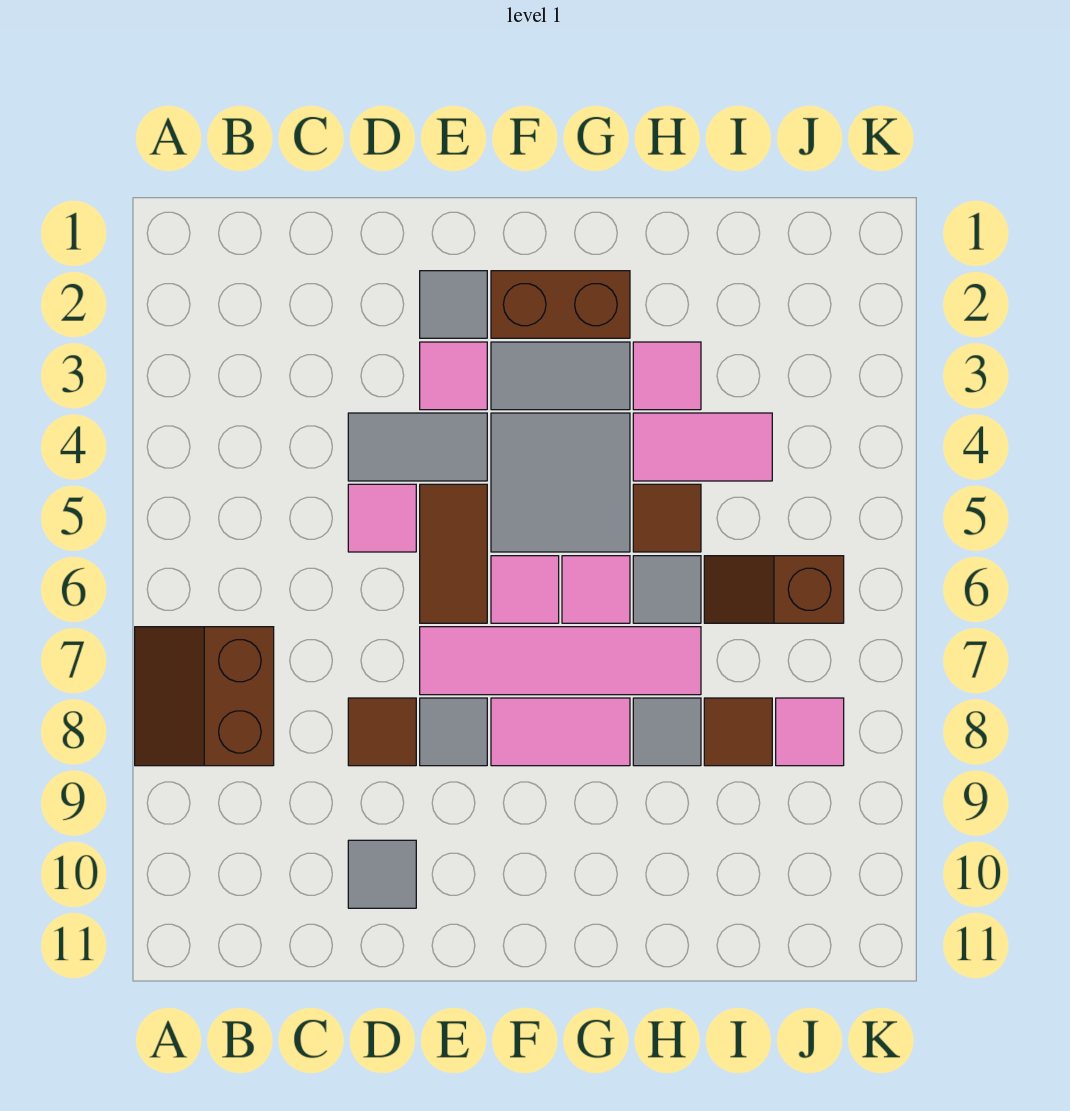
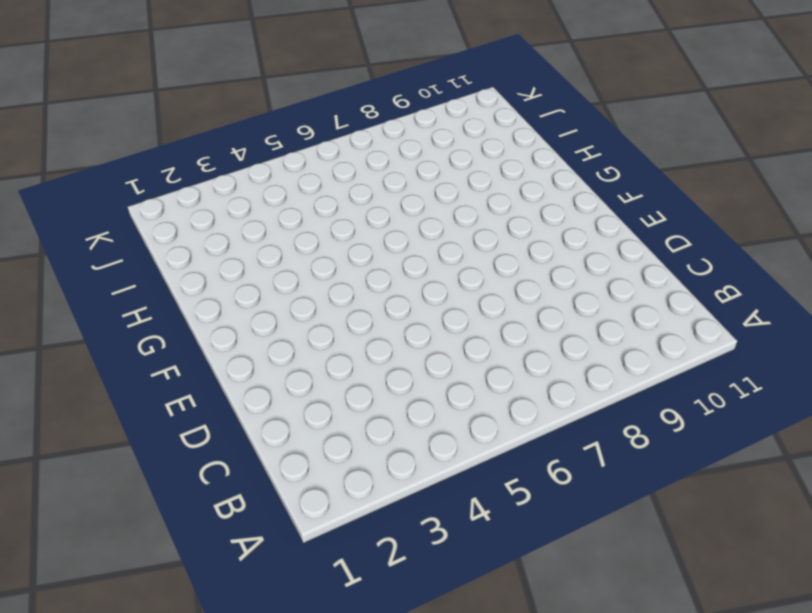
none -> brown slope A7:B8 level 1 top B
none -> grey tile D4:E4 level 1
none -> pink tile D5 level 1

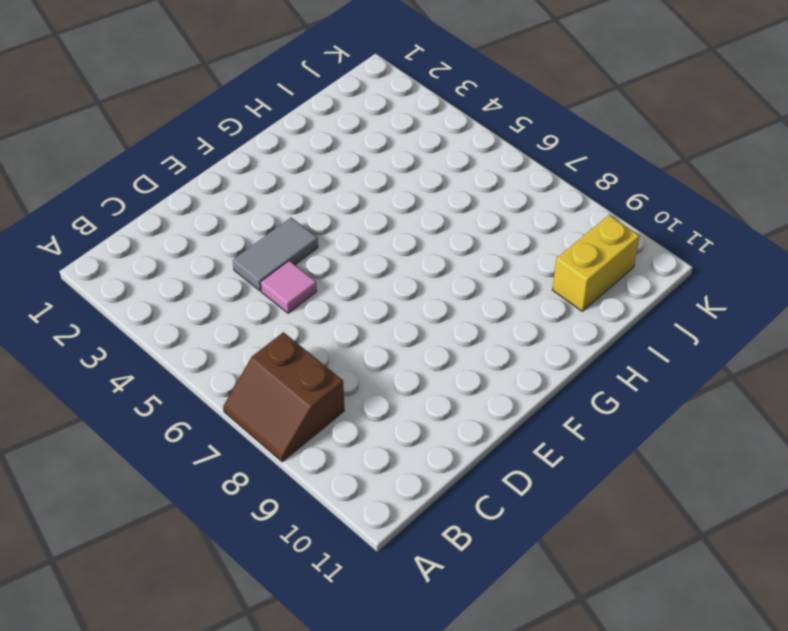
yellow brick I10:J10 level 1 -> none
none -> brown tile D8 level 1
none -> grey tile D10 level 1
none -> grey tile E2 level 1

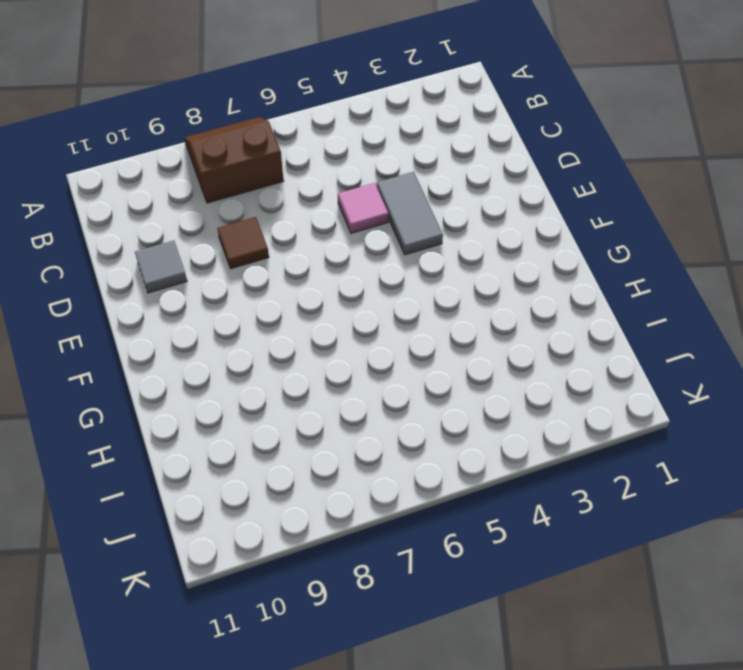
none -> grey tile E2 level 1
none -> pink tile E3 level 1
none -> brown tile E5:E6 level 1

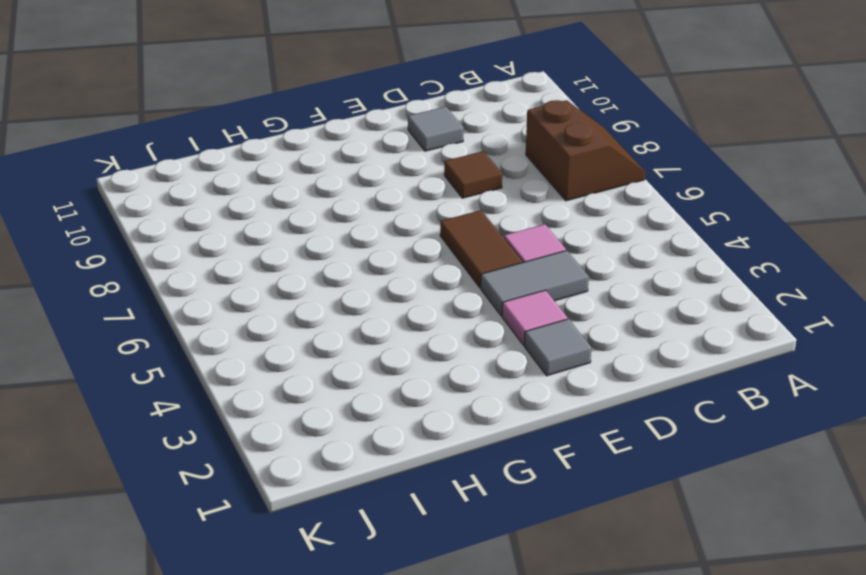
none -> pink tile E7:H7 level 1
none -> grey tile E8 level 1
none -> brown brick F2:G2 level 1

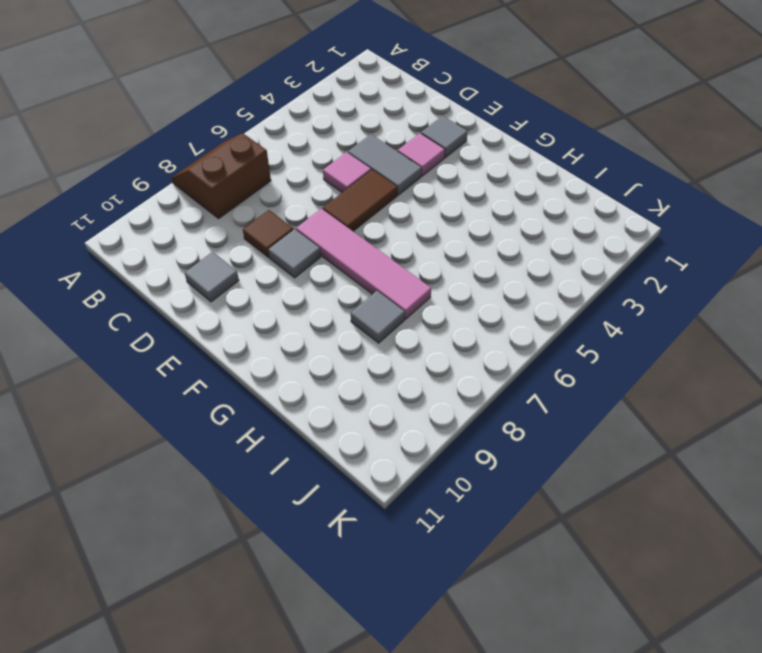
none -> brown brick F2:G2 level 1
none -> grey tile F3:G3 level 1
none -> grey tile F4:G5 level 1

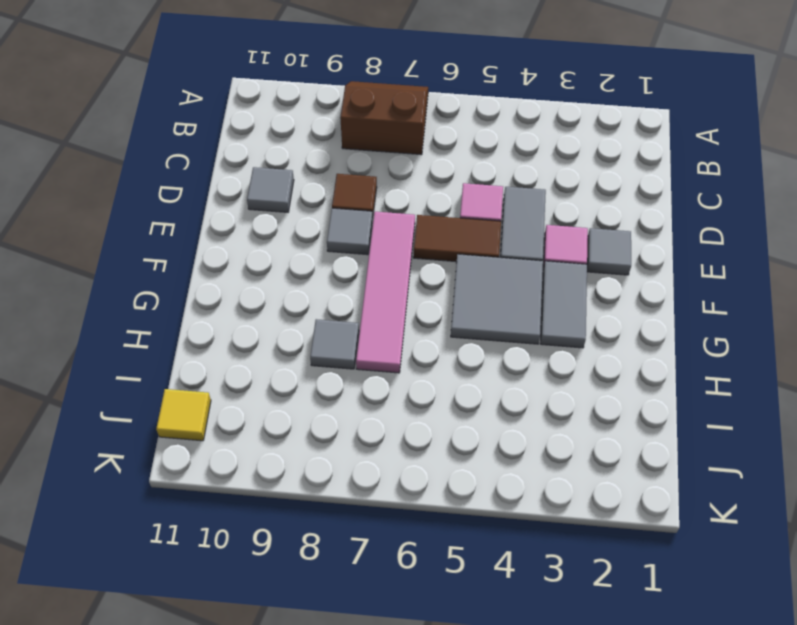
yellow tile J11 level 1 -> none
none -> brown brick F2:G2 level 1
none -> pink tile F6 level 1
none -> pink tile F8:G8 level 1

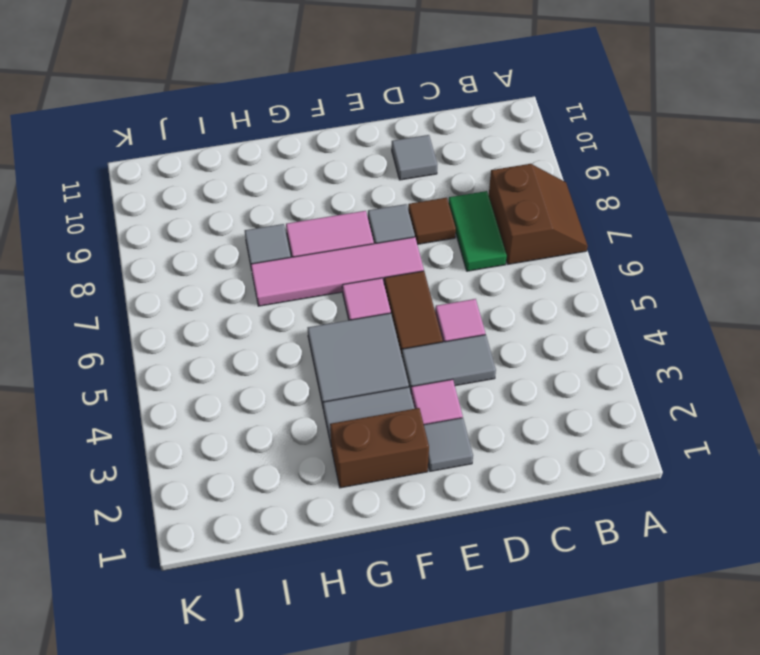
green tile C7:C8 level 1 -> none
none -> pink tile G6 level 1
none -> pink tile H3 level 1
none -> pink tile H4:I4 level 1

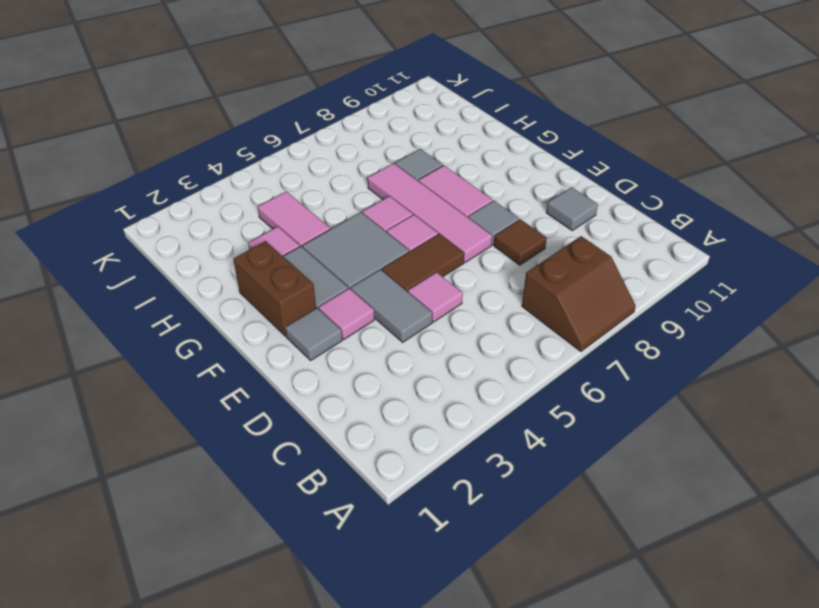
none -> brown tile H5 level 1
none -> grey tile H6 level 1
none -> brown slope I6:J6 level 1 top J

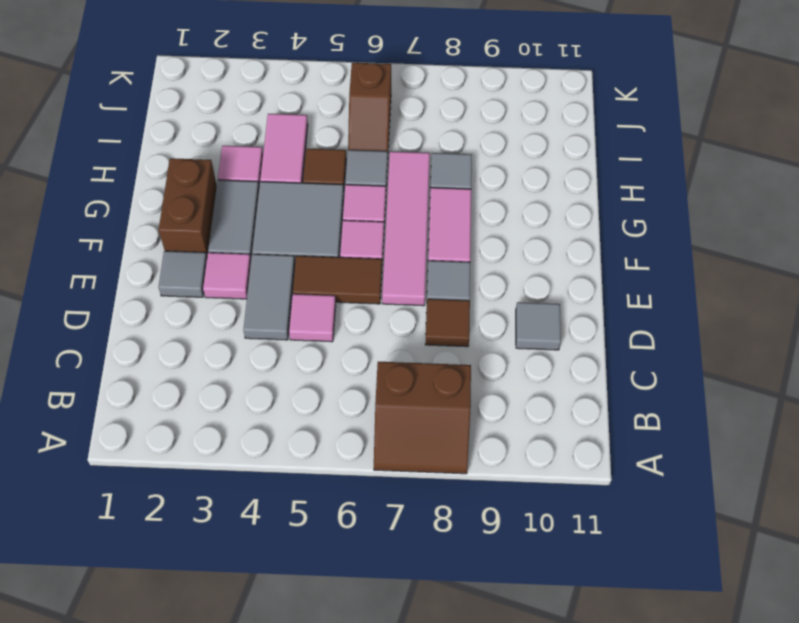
none -> brown tile I8 level 1
none -> pink tile J8 level 1

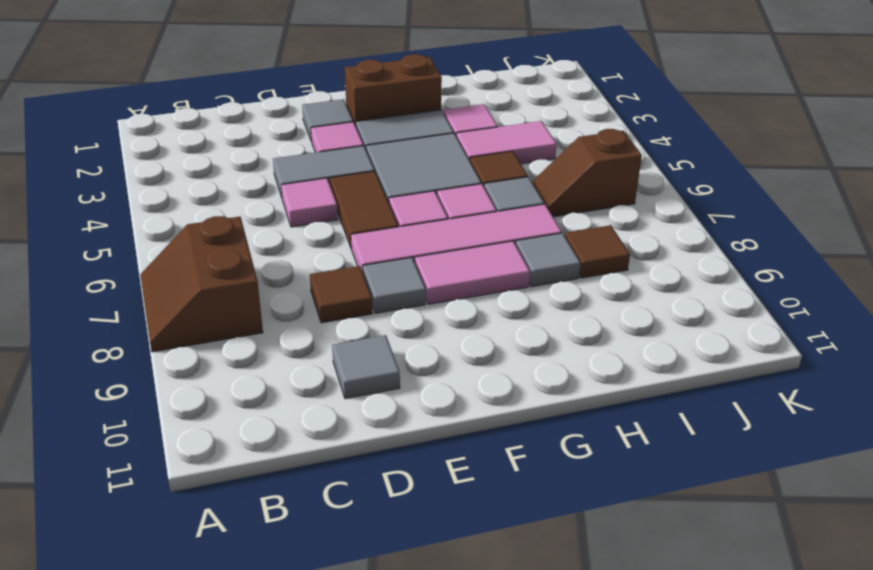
none -> pink tile J8 level 1

